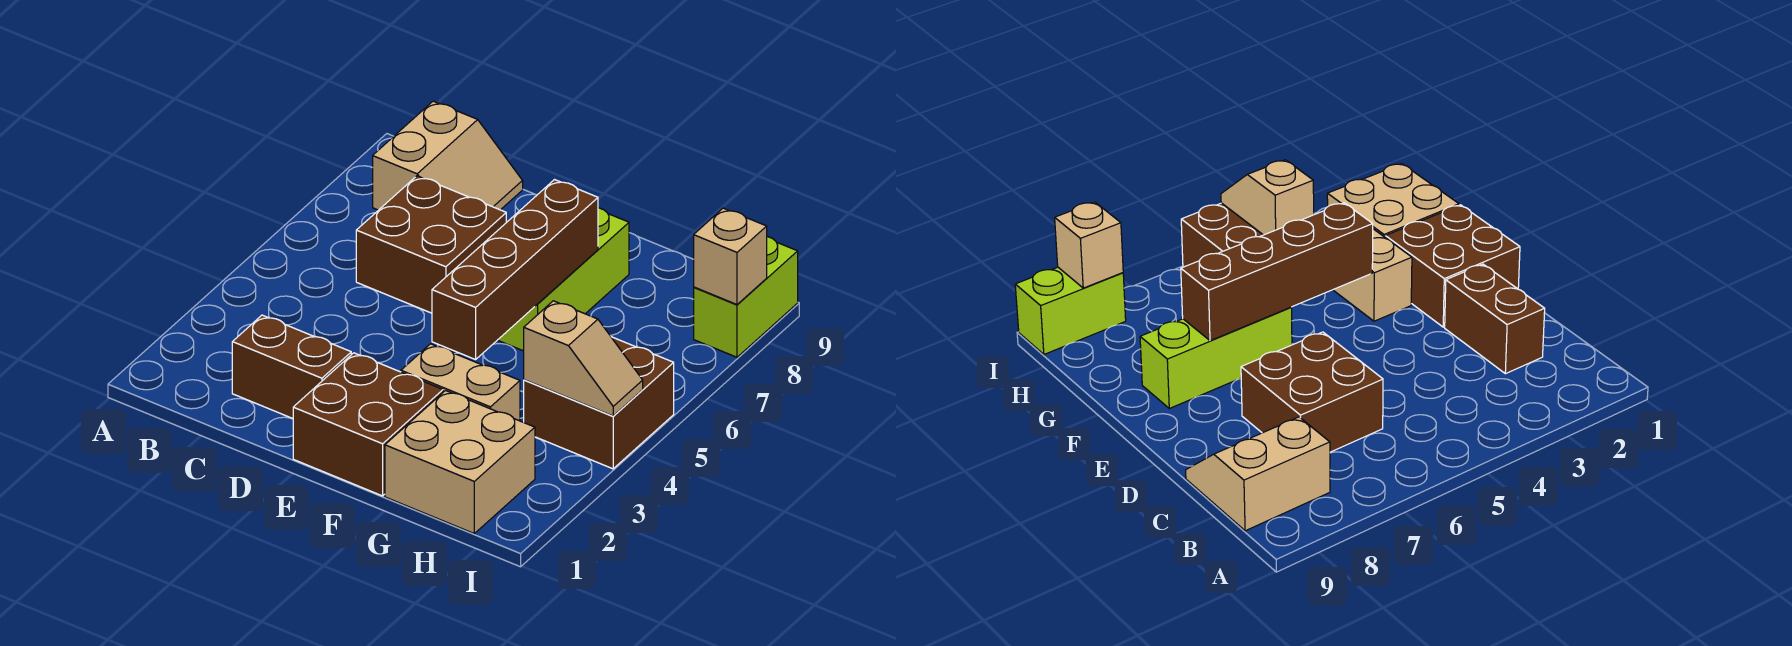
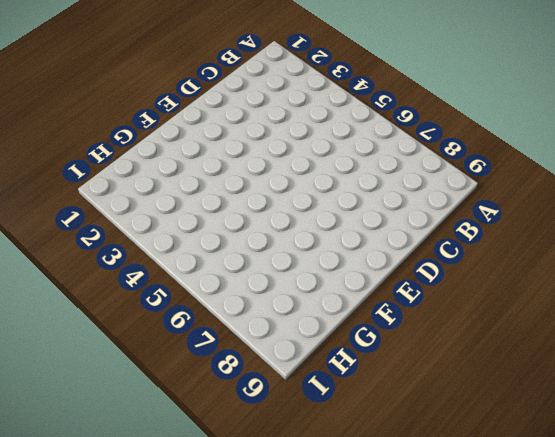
none -> tan slope B8:C9 level 1 top B
none -> brown brick C2:D2 level 1
none -> brown brick C6:D7 level 1

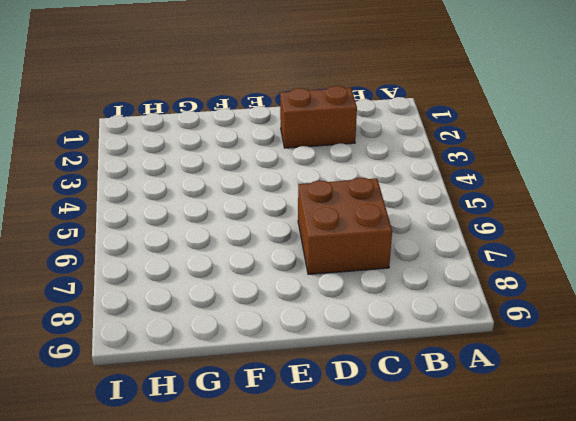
none -> tan slope B8:C9 level 1 top B
none -> brown brick E1:F2 level 1
none -> tan brick F3:G3 level 1

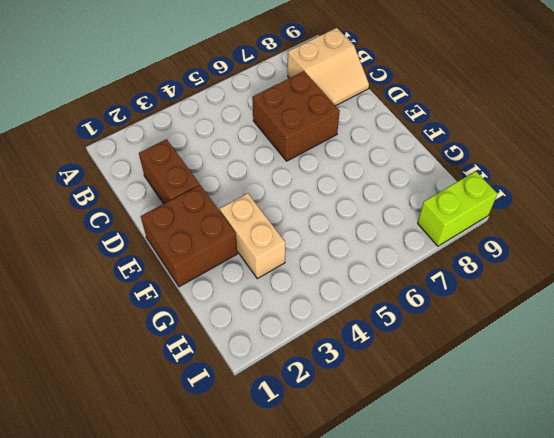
none -> lime brick F6:F8 level 1
none -> tan brick G1:H2 level 1
none -> brown brick H4:I5 level 1

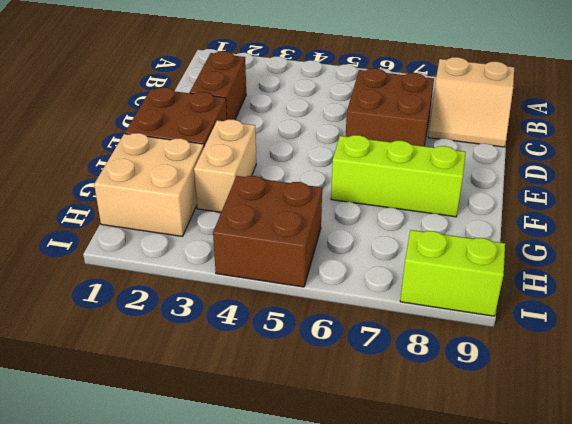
none -> brown brick F4:F7 level 2
none -> tan slope H4:I4 level 2 top H
none -> tan brick I8 level 2

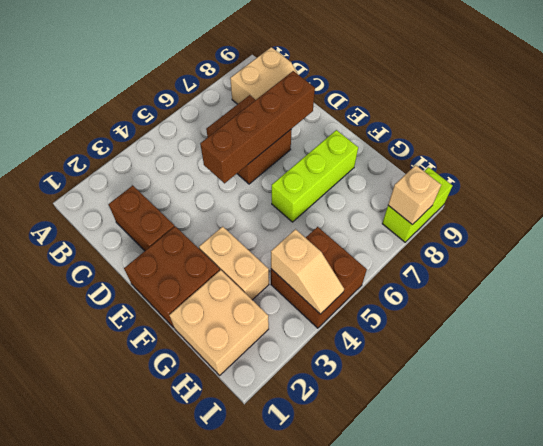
brown brick D5:D8 level 2 -> brown brick F4:F7 level 2

